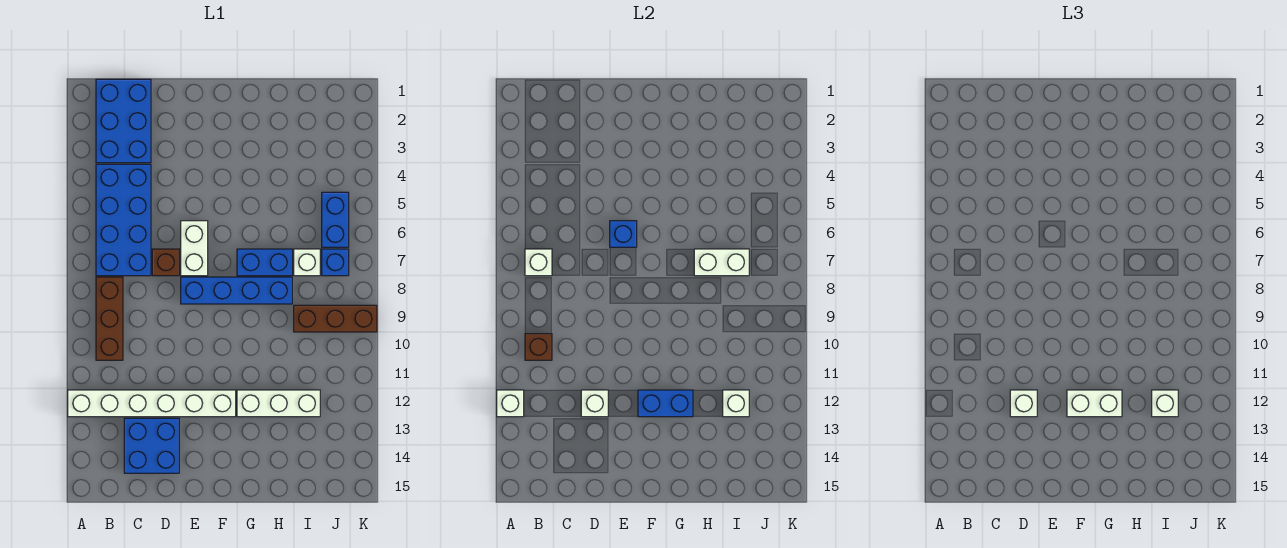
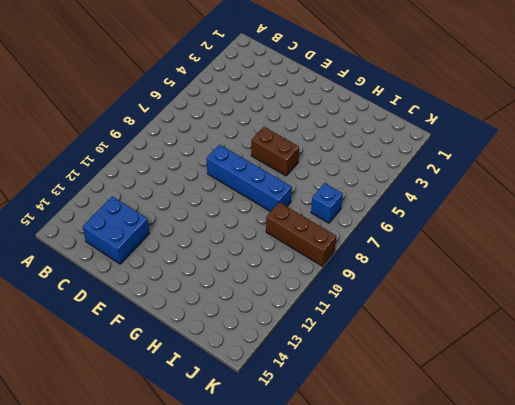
brown brick F6:G6 level 1 -> none
none -> white brick A12:F12 level 1
none -> blue brick B1:C3 level 1
none -> blue brick B4:C7 level 1

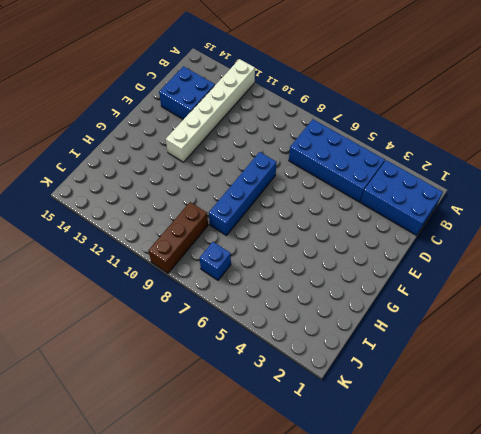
none -> brown brick B8:B10 level 1
none -> brown brick D7 level 1
none -> white brick E6:E7 level 1

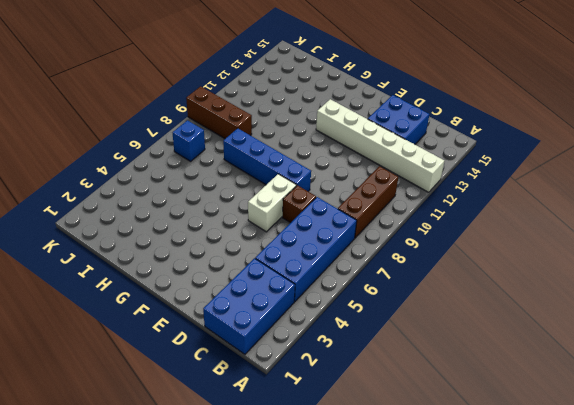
none -> blue brick G7:H7 level 1
none -> white brick G12:I12 level 1
none -> white brick I7 level 1

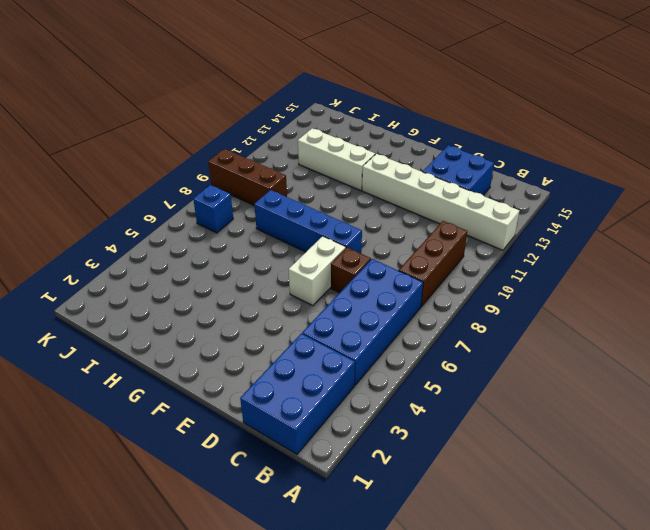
none -> blue brick G7:H7 level 1
none -> white brick I7 level 1
none -> blue brick J5:J6 level 1

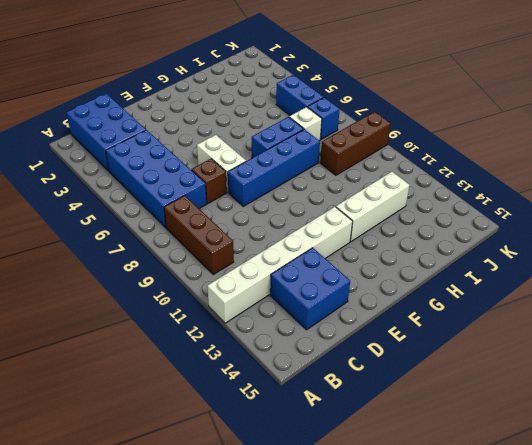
none -> white brick A12 level 2
none -> white brick B7 level 2
none -> brown brick B10 level 2

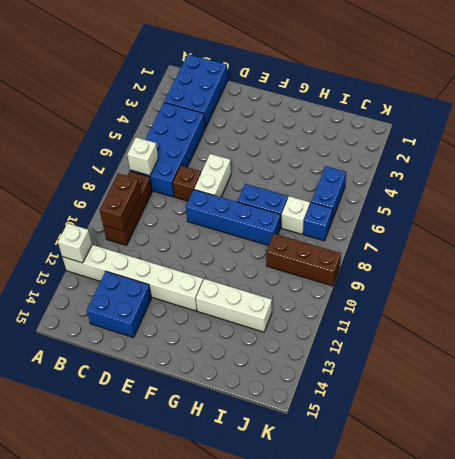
brown brick B9:B10 level 2 -> brown brick B10 level 2
none -> white brick D12 level 2
none -> blue brick E6 level 2
none -> blue brick F12:G12 level 2

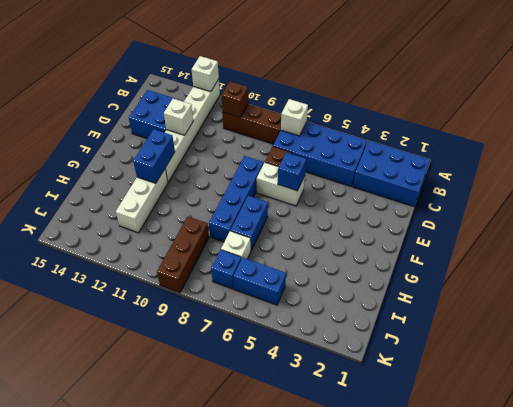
none -> white brick H7:I7 level 2
none -> white brick I12 level 2
none -> white brick D12 level 3

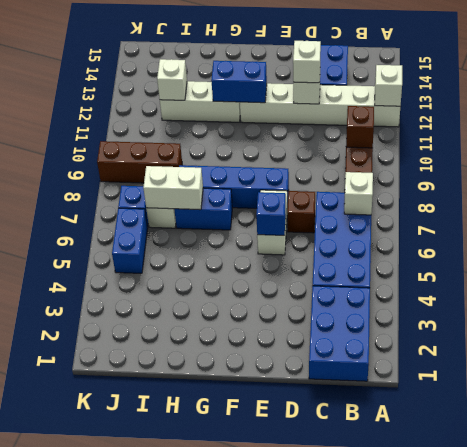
none -> white brick F12:G12 level 3
none -> white brick I12 level 3

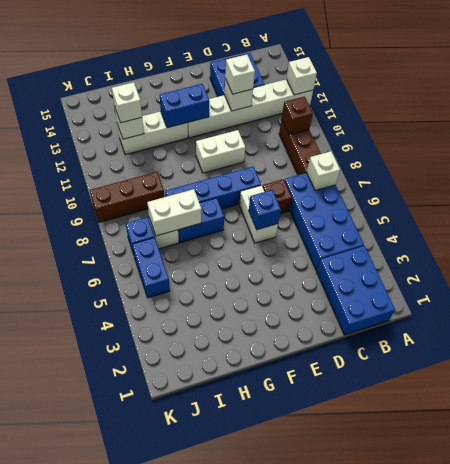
white brick E10:F10 level 1 -> white brick F12:G12 level 3

